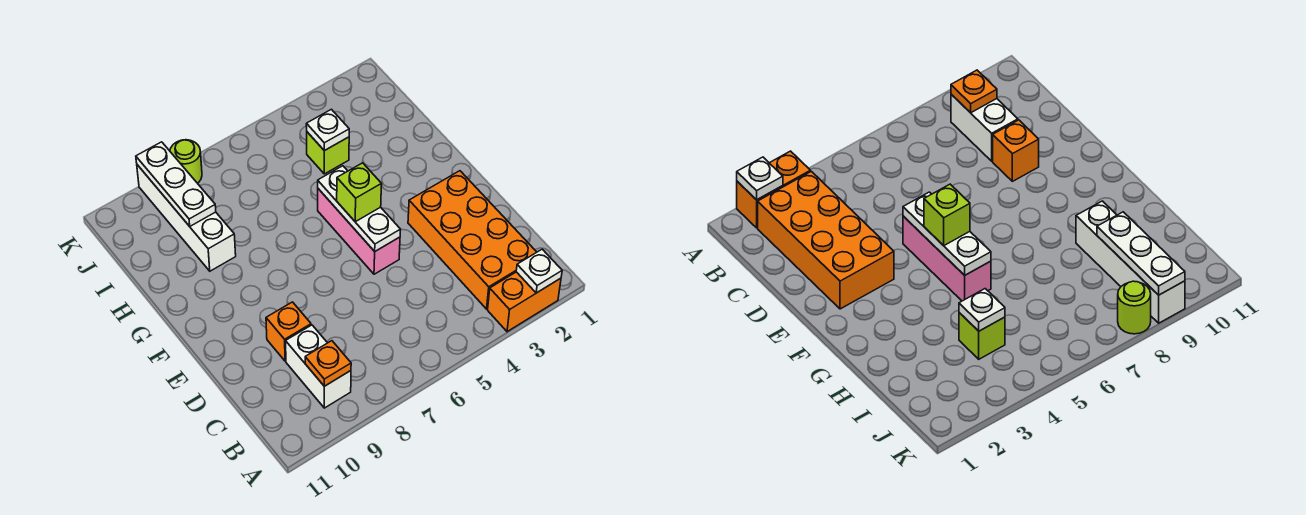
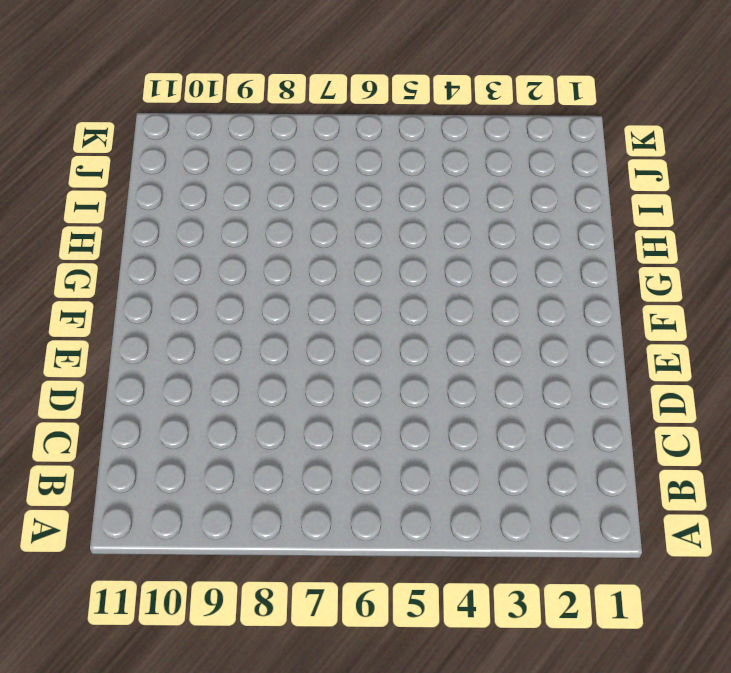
none -> orange brick A2:A3 level 1
none -> orange brick B2:E3 level 1
none -> white brick B9:C9 level 1

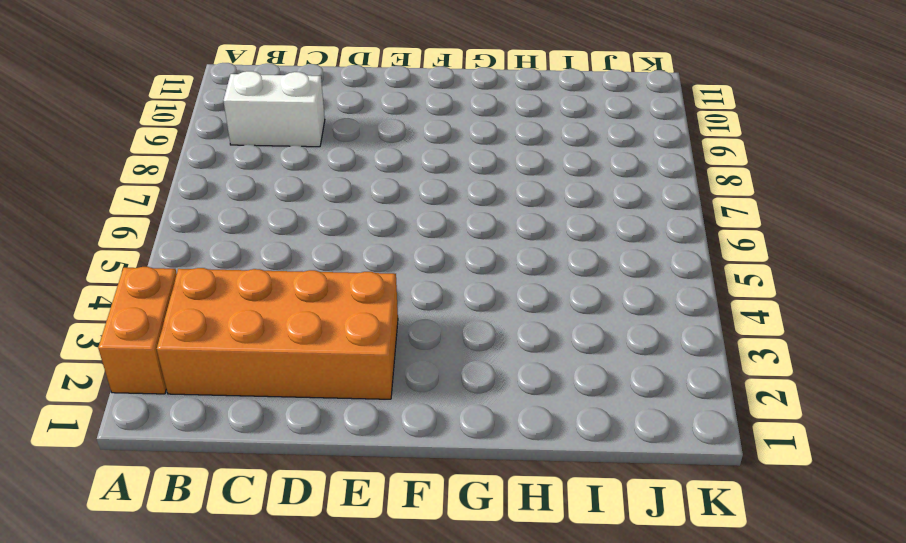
none -> orange brick D9 level 1
none -> pink brick E5:G5 level 1
none -> white brick H9:K9 level 1

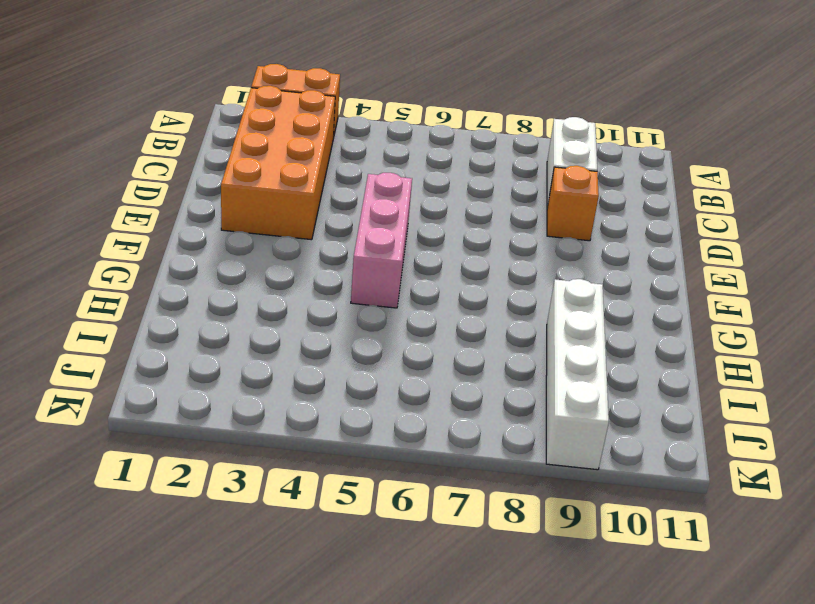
none -> lime brick I4 level 1
none -> lime round brick K8 level 1
none -> white plate A2 level 2

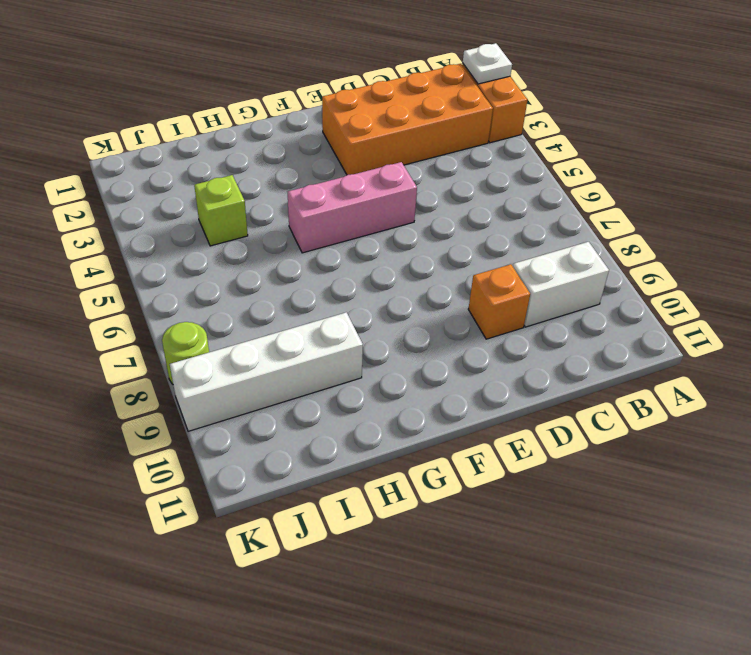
none -> orange plate B9 level 2
none -> white plate E5:G5 level 2
none -> white plate I4 level 2

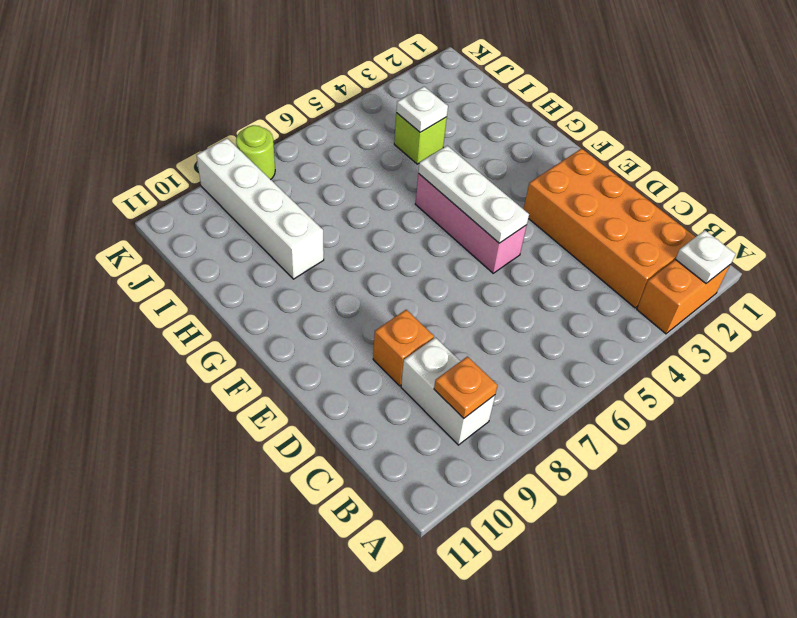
none -> white plate I9:K9 level 2
none -> lime brick F5 level 3

